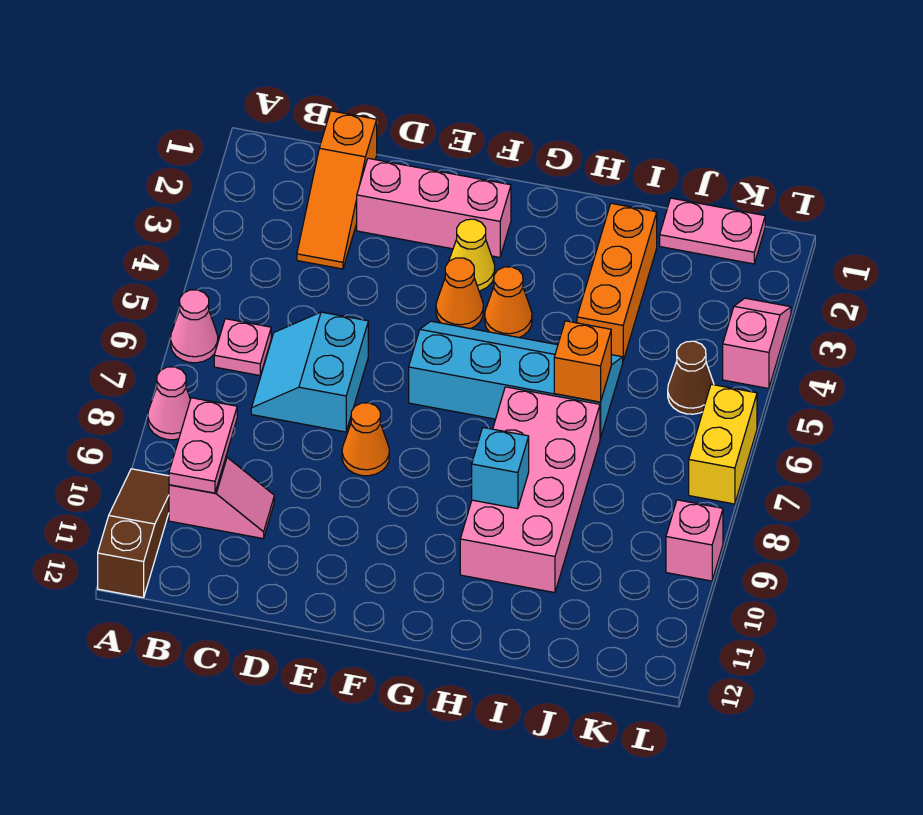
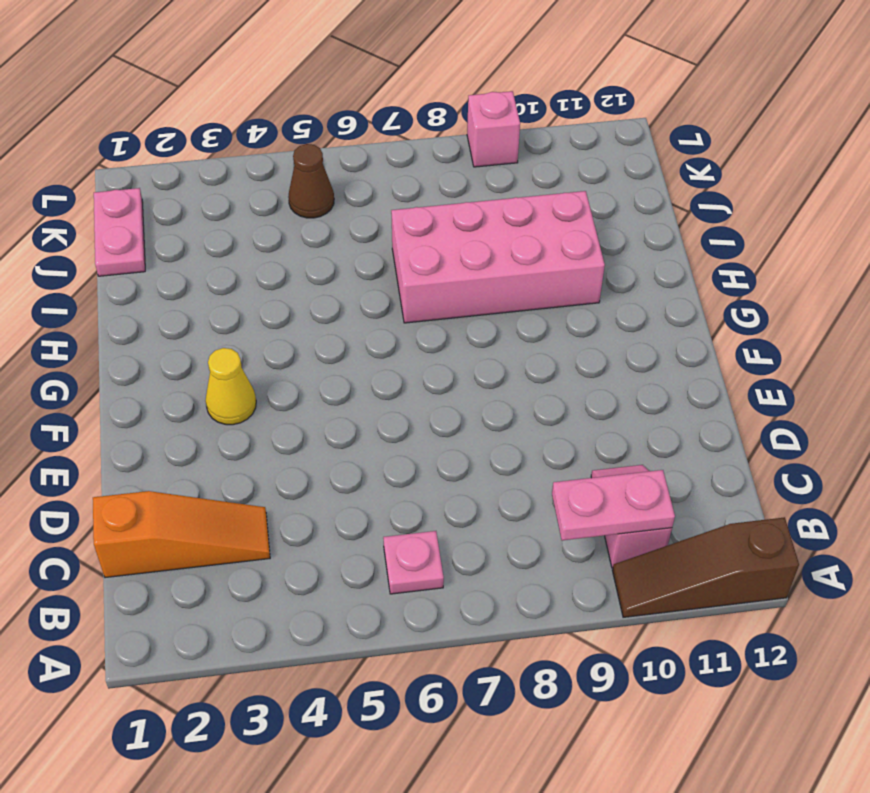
none -> pink cone A6 level 1
none -> pink cone A8 level 1
none -> cyan slope C6:D7 level 1 top D

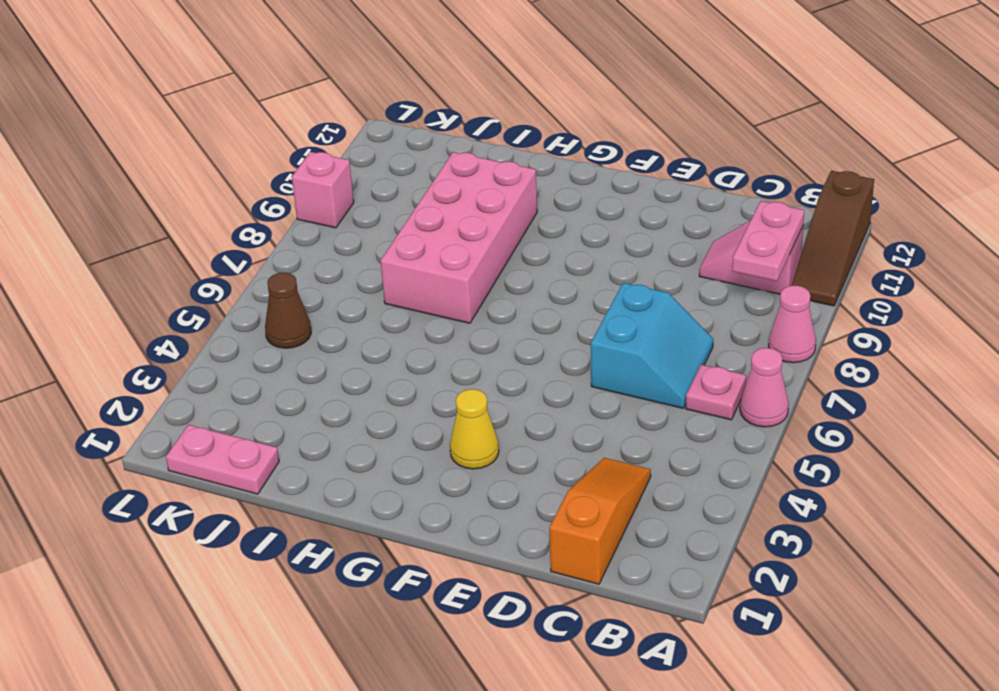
none -> pink brick D2:F2 level 1
none -> orange cone E8 level 1
none -> orange cone F4 level 1

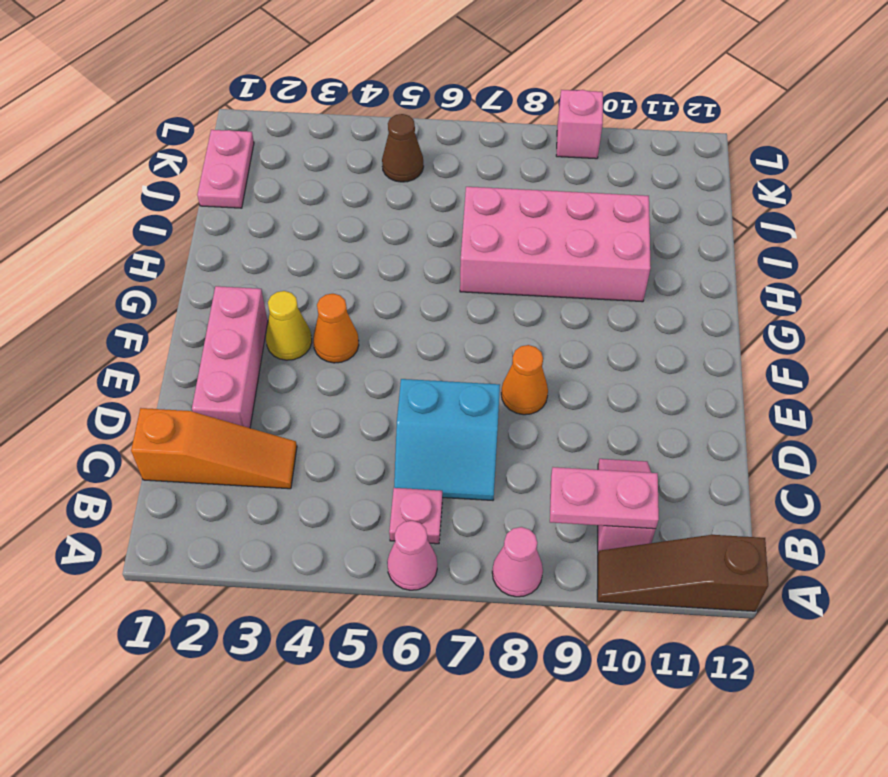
none -> cyan slope F5:I6 level 1 top 6
none -> orange cone G4 level 1
none -> orange brick I2:I4 level 1

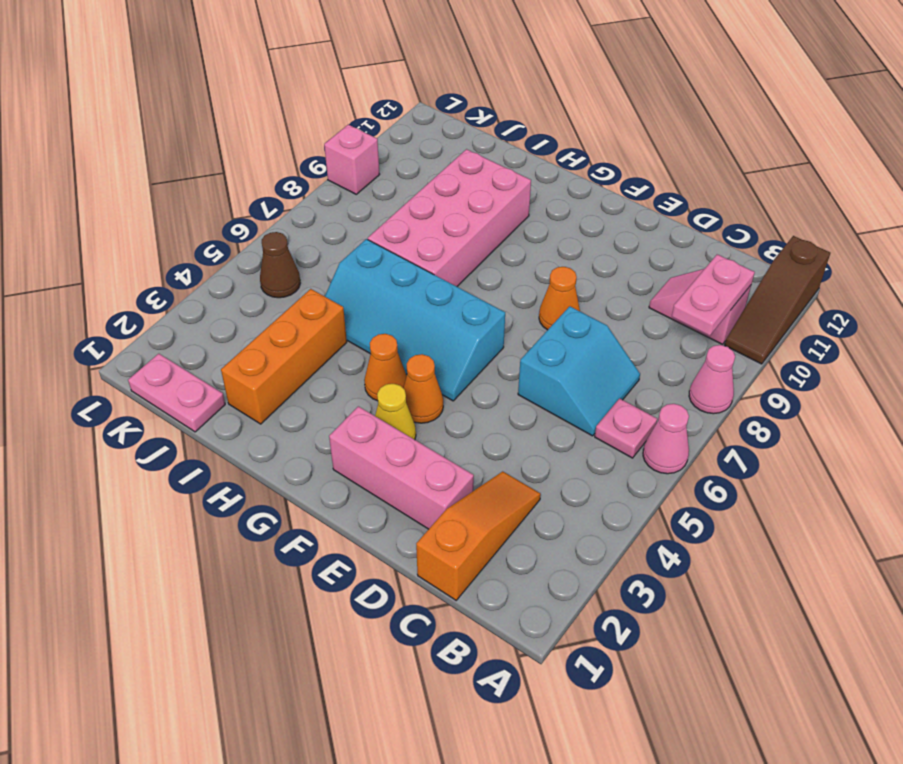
none -> pink slope L3:L4 level 1 top 4
none -> yellow brick L6:L7 level 1
none -> cyan brick H9 level 2

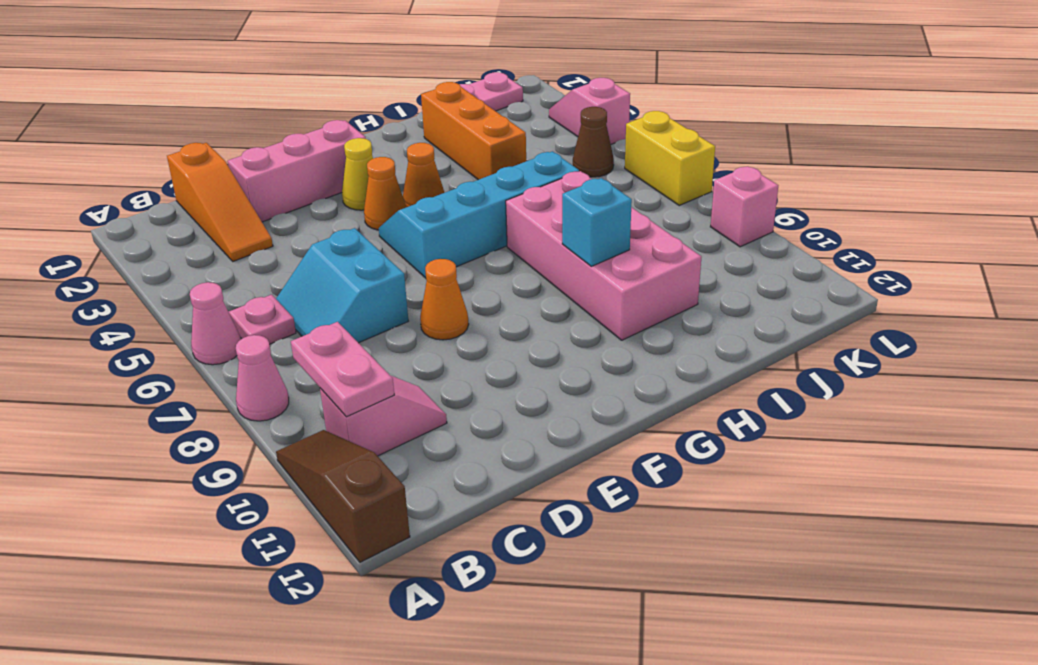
none -> orange brick I6 level 2

